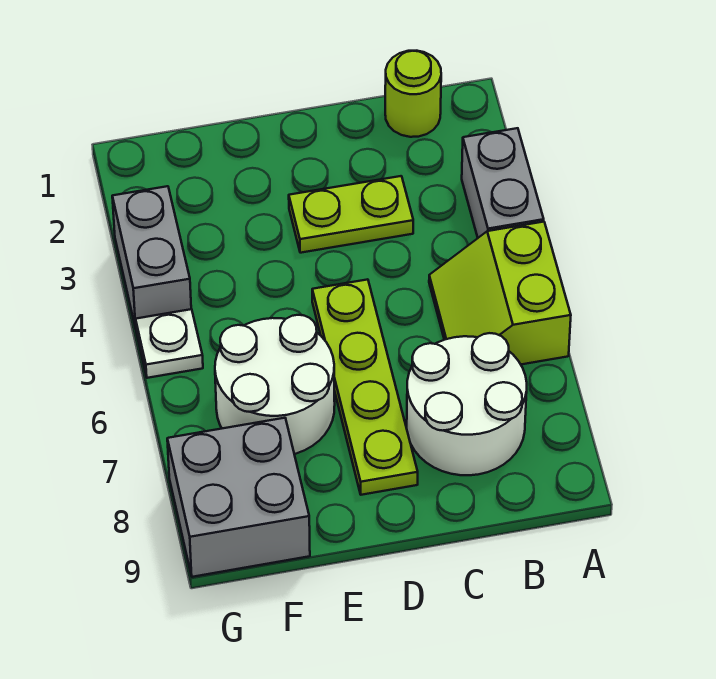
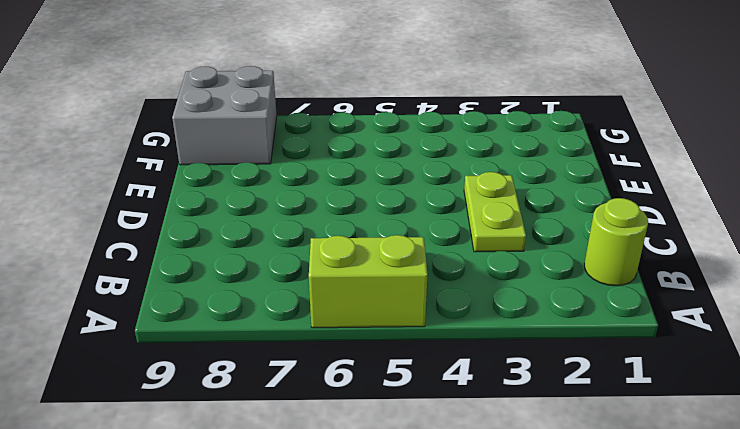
none -> grey brick A3:A4 level 1
none -> white round brick B7:C8 level 1

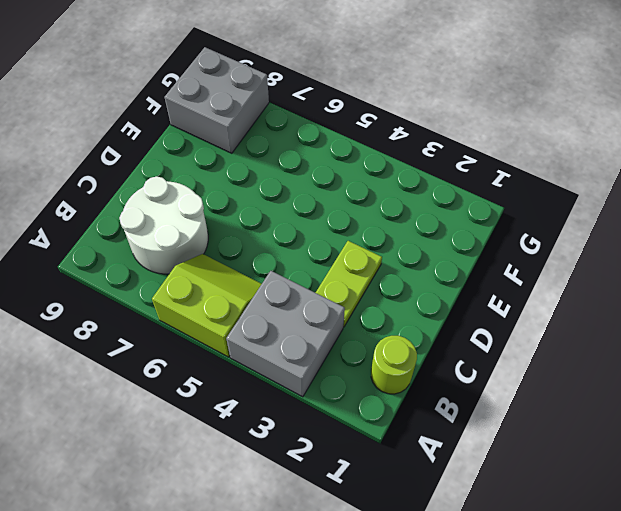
grey brick A3:B4 level 1 -> grey brick A3:A4 level 1
none -> lime plate D5:D8 level 1
none -> white round brick E6:F7 level 1

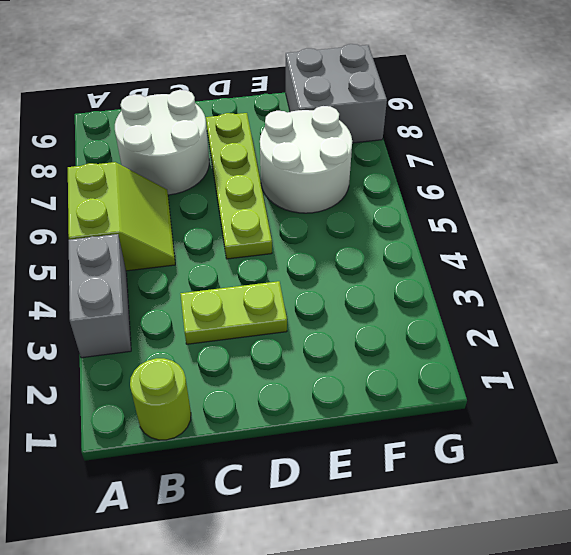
none -> grey brick G3:G4 level 1
none -> white plate G5 level 1

